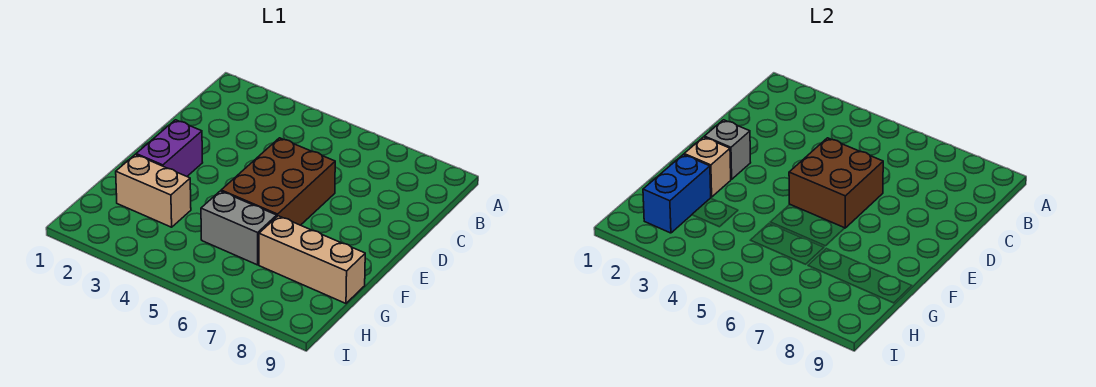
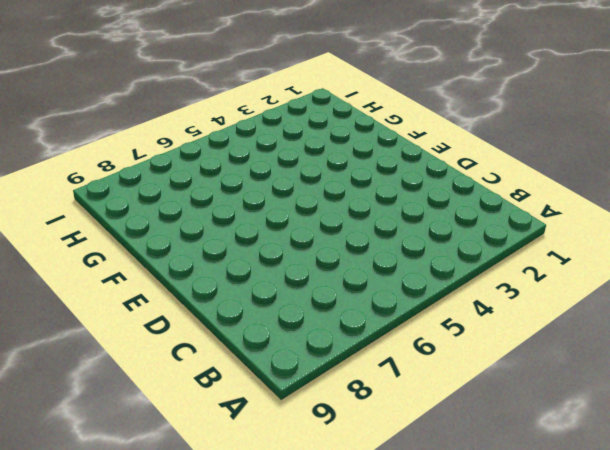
none -> brown brick D5:F6 level 1
none -> purple brick E2:F2 level 1

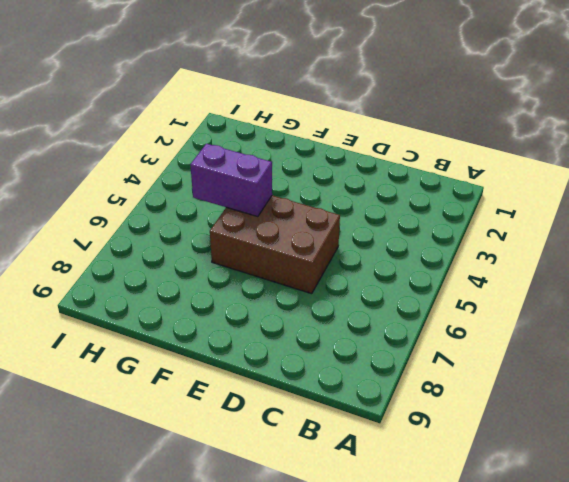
purple brick F5:G5 level 2 -> purple brick E2:F2 level 1
none -> tan brick G2:G3 level 1
none -> grey brick G5:G6 level 1

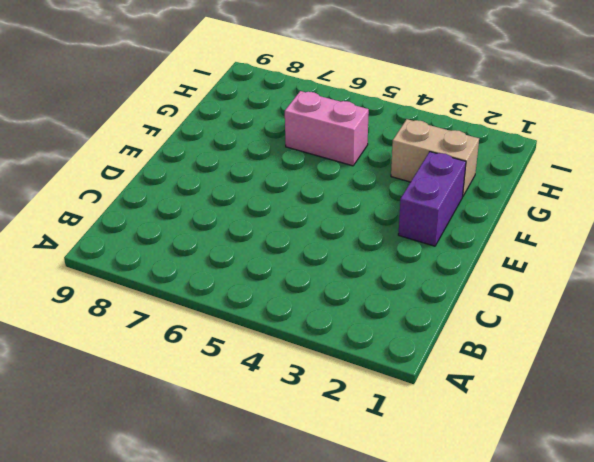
pink brick G5:G6 level 1 -> grey brick G5:G6 level 1
none -> brown brick D5:F6 level 1
none -> tan brick G7:G9 level 1

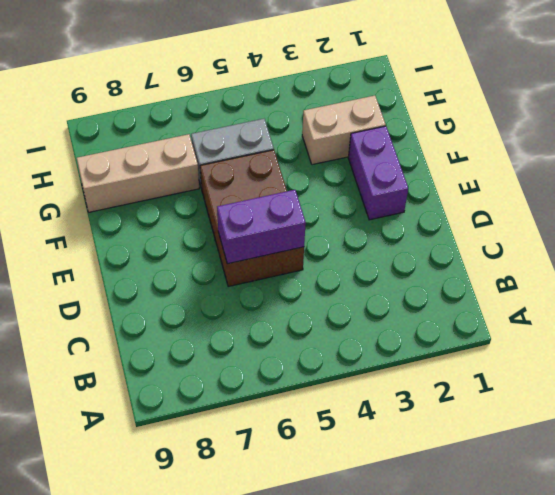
purple brick D5:D6 level 2 -> brown brick D5:E6 level 2
none -> grey brick E2 level 2
none -> tan brick F2 level 2

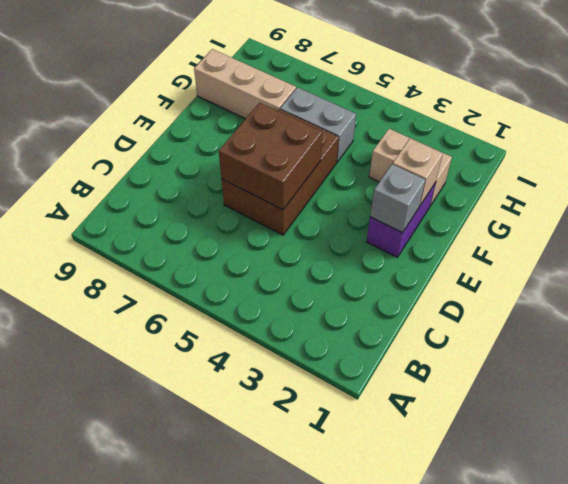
none -> blue brick G2:H2 level 2

